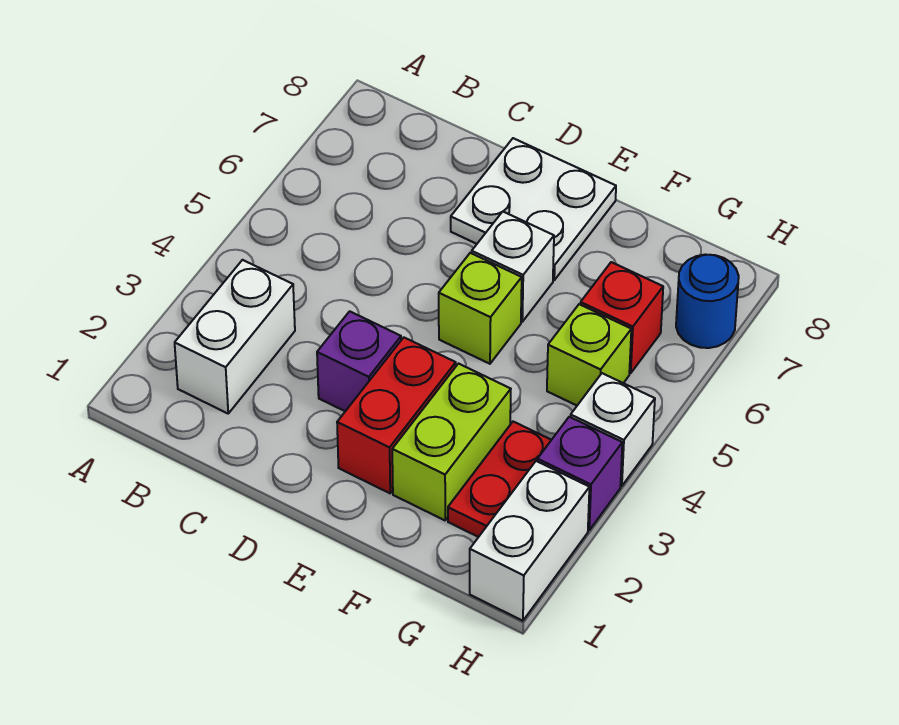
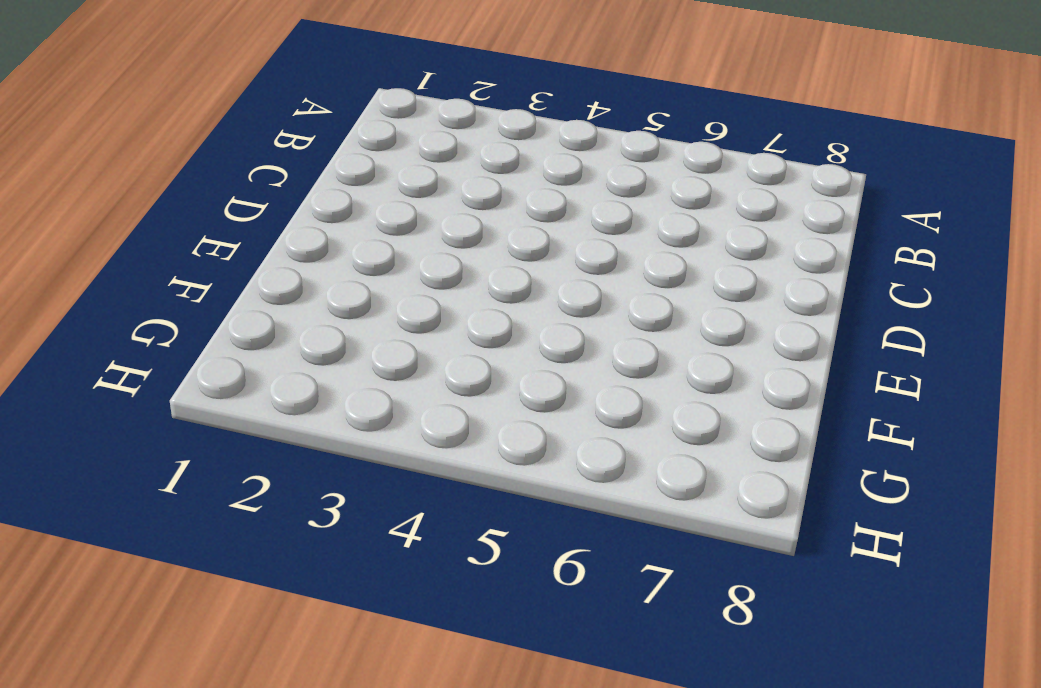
none -> white brick B2:B3 level 1
none -> purple brick D3 level 1
none -> white plate D7:E8 level 1

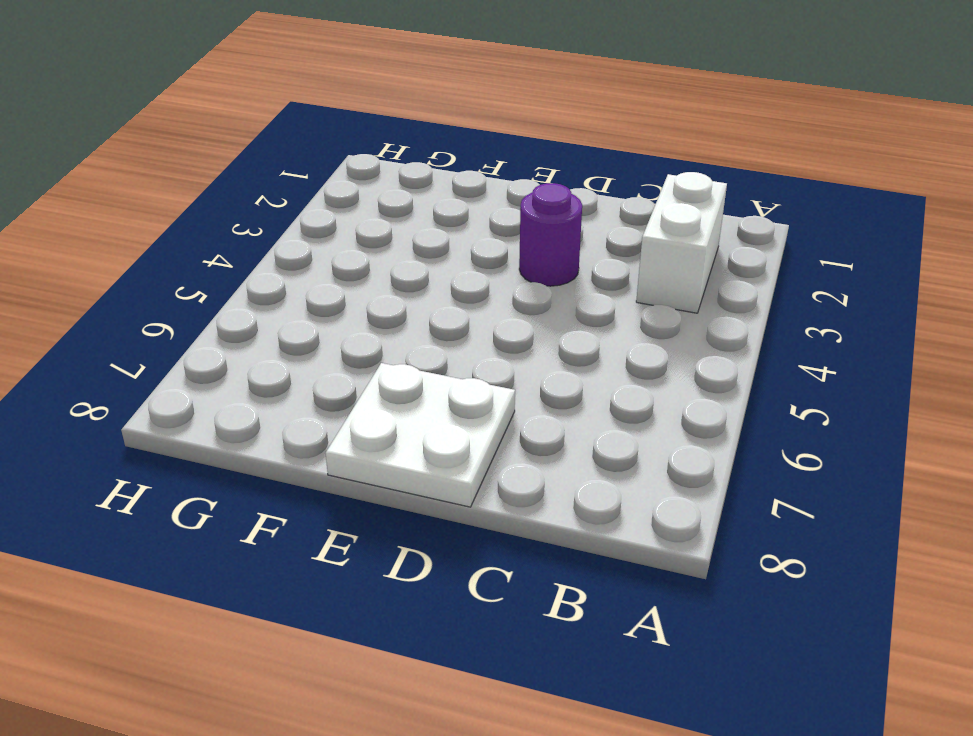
purple round brick D3 level 1 -> purple brick D3 level 1
none -> red brick E2:E3 level 1
none -> lime brick E5 level 1
none -> white brick E6 level 1

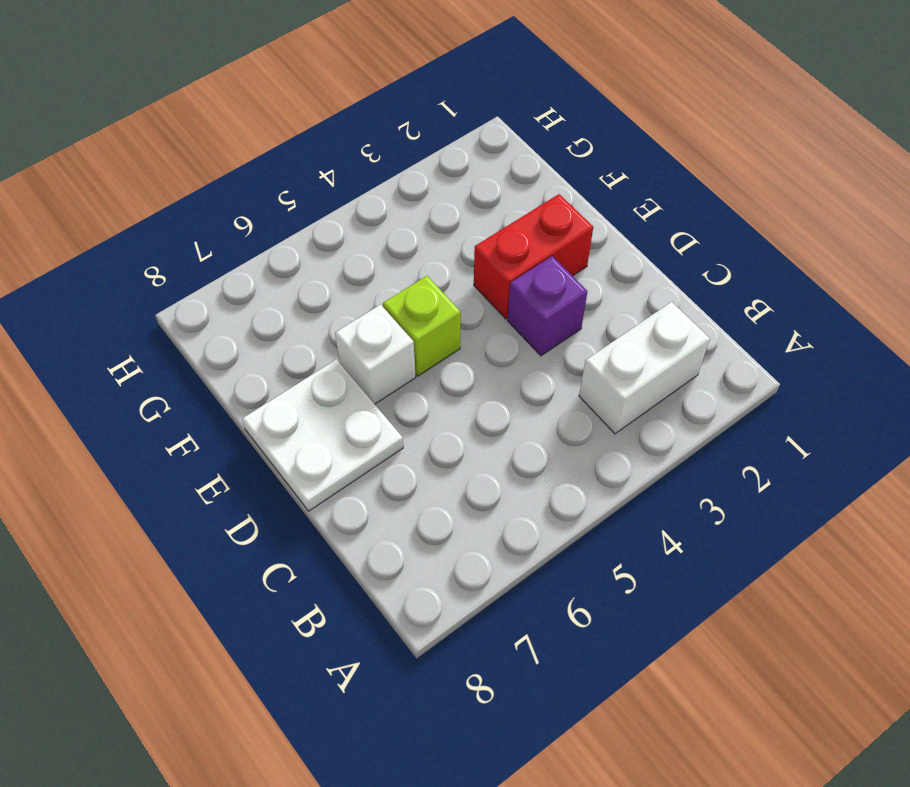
none -> lime brick F2:F3 level 1
none -> red plate G2:G3 level 1
none -> lime brick G5 level 1

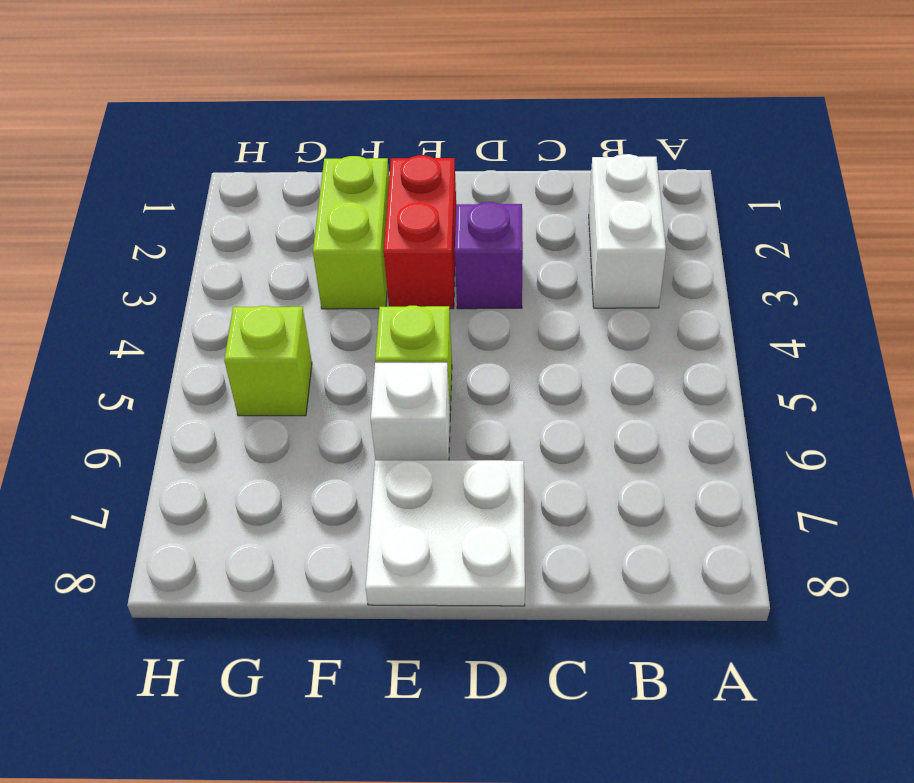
none -> red plate G2:G3 level 1
none -> red brick G6 level 1
none -> white brick H1:H2 level 1

